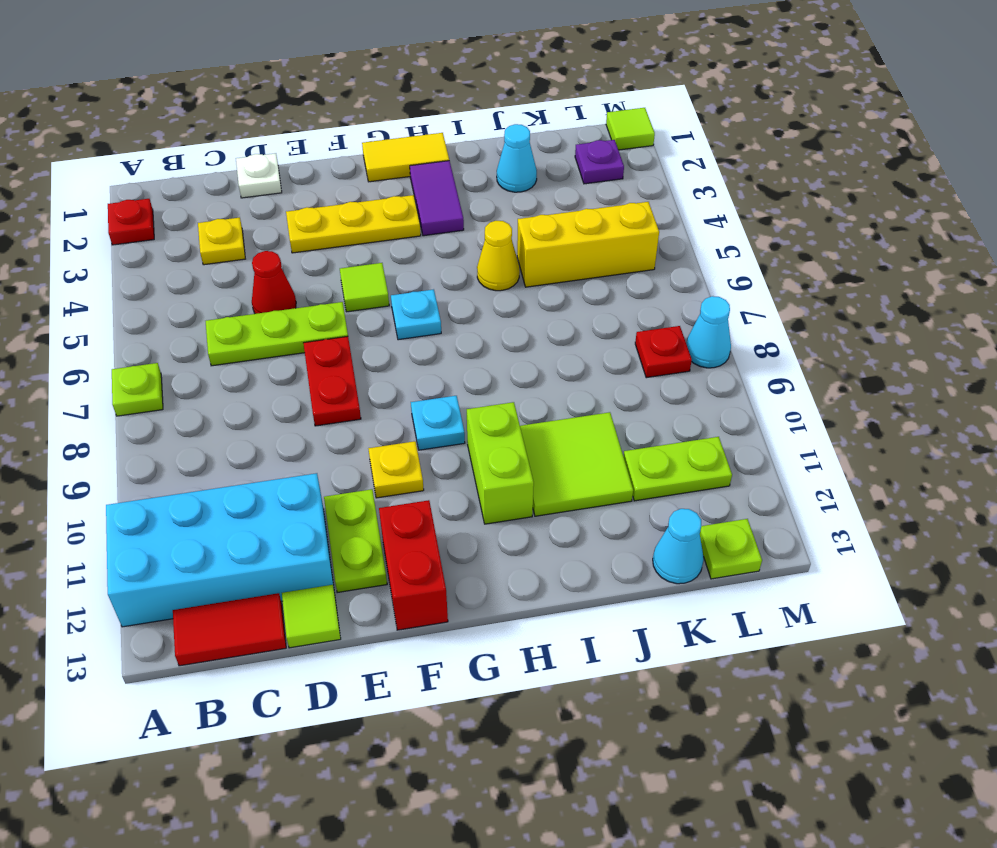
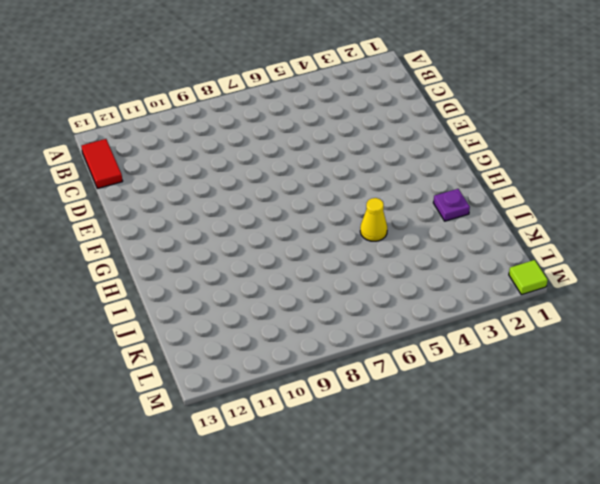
purple plate I2 level 1 -> purple plate L2 level 1
none -> red plate A2 level 1
none -> lime plate A7 level 1
none -> cyan brick A11:D12 level 1
none -> yellow plate C3 level 1

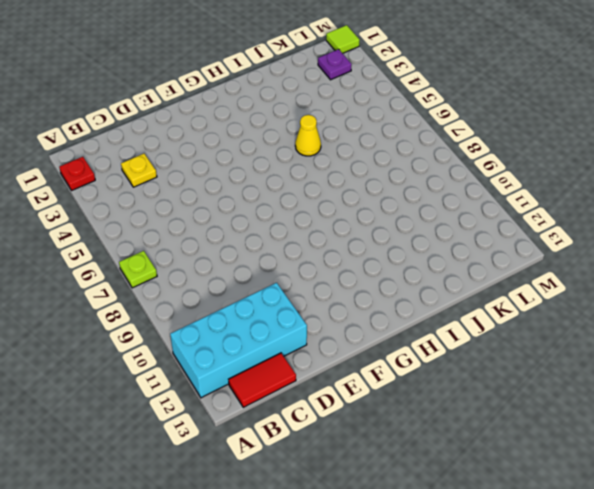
none -> lime plate C6:E6 level 1
none -> white plate D1 level 1
none -> red cone D5 level 1
none -> lime tile D13 level 1

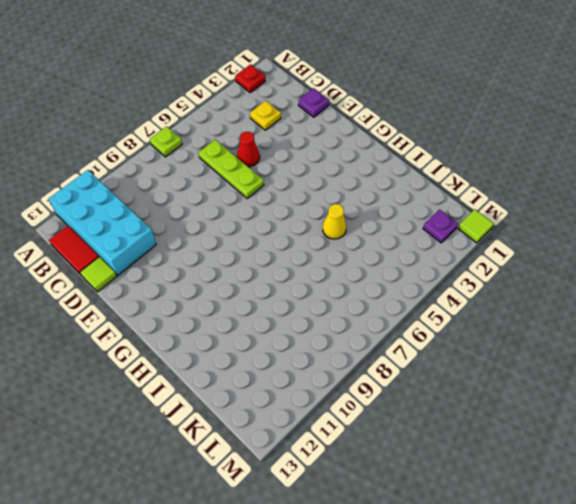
purple plate D1 level 1 -> white plate D1 level 1
none -> yellow plate E3:G3 level 1
none -> red plate E7:E8 level 1
none -> lime plate E11:E12 level 1
none -> lime tile F5 level 1

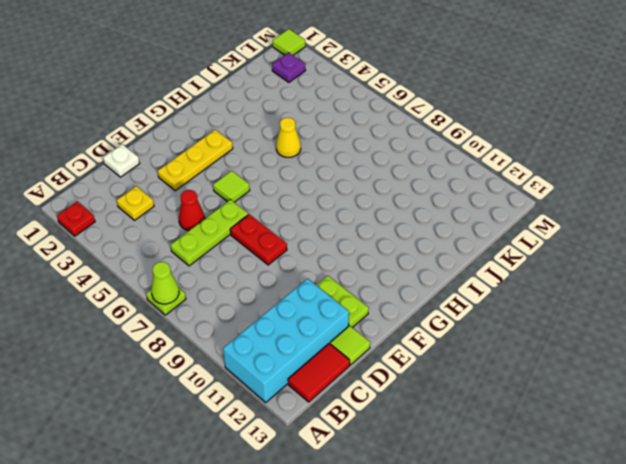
lime cone A7 level 2 -> none
none -> yellow plate F10 level 1
none -> red brick F12:F13 level 1
none -> yellow tile G1:H1 level 1
none -> cyan plate G6 level 1

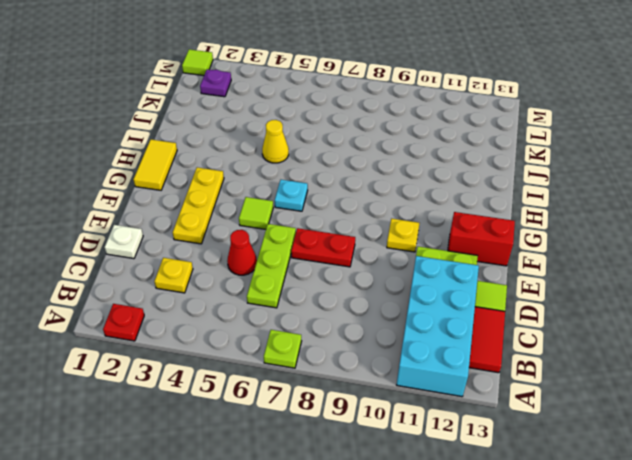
none -> cyan plate G9 level 1
none -> purple tile H2:H3 level 1
none -> lime brick H10:H11 level 1
none -> lime tile I10:J11 level 1

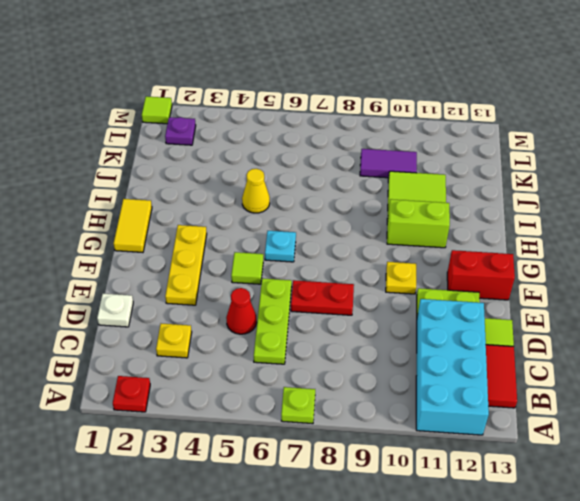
purple tile K9:K10 level 1 -> purple tile H2:H3 level 1
none -> cyan plate G9 level 1
none -> cyan cone J2 level 1
none -> yellow brick J5:L5 level 1
none -> lime plate K11:L11 level 1

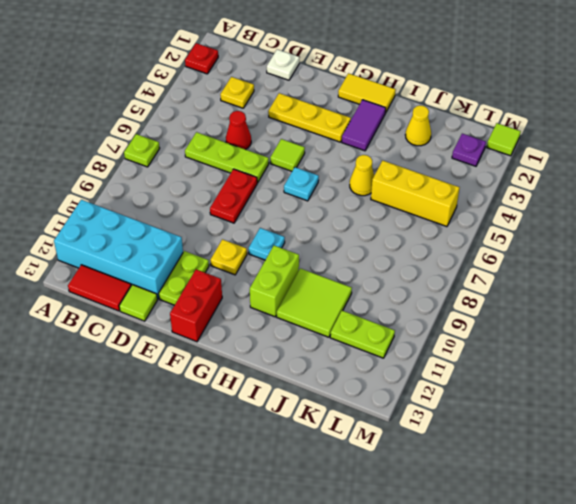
yellow cone J2 level 1 -> cyan cone J2 level 1
none -> cyan cone K13 level 1
none -> red plate L8 level 1
none -> lime plate L13 level 1
none -> cyan cone M8 level 1

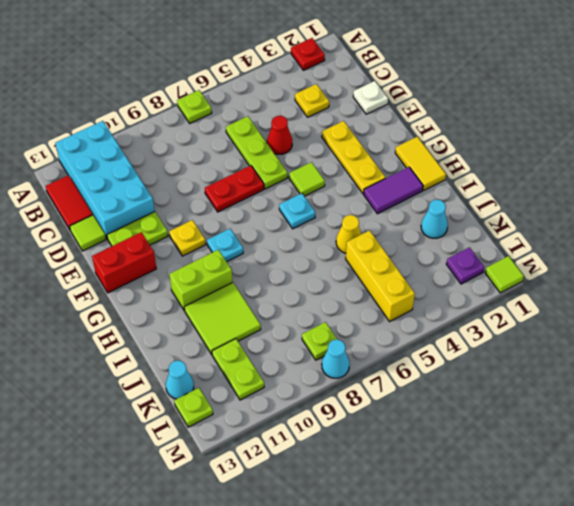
lime plate L8 level 1 -> red plate L8 level 1

